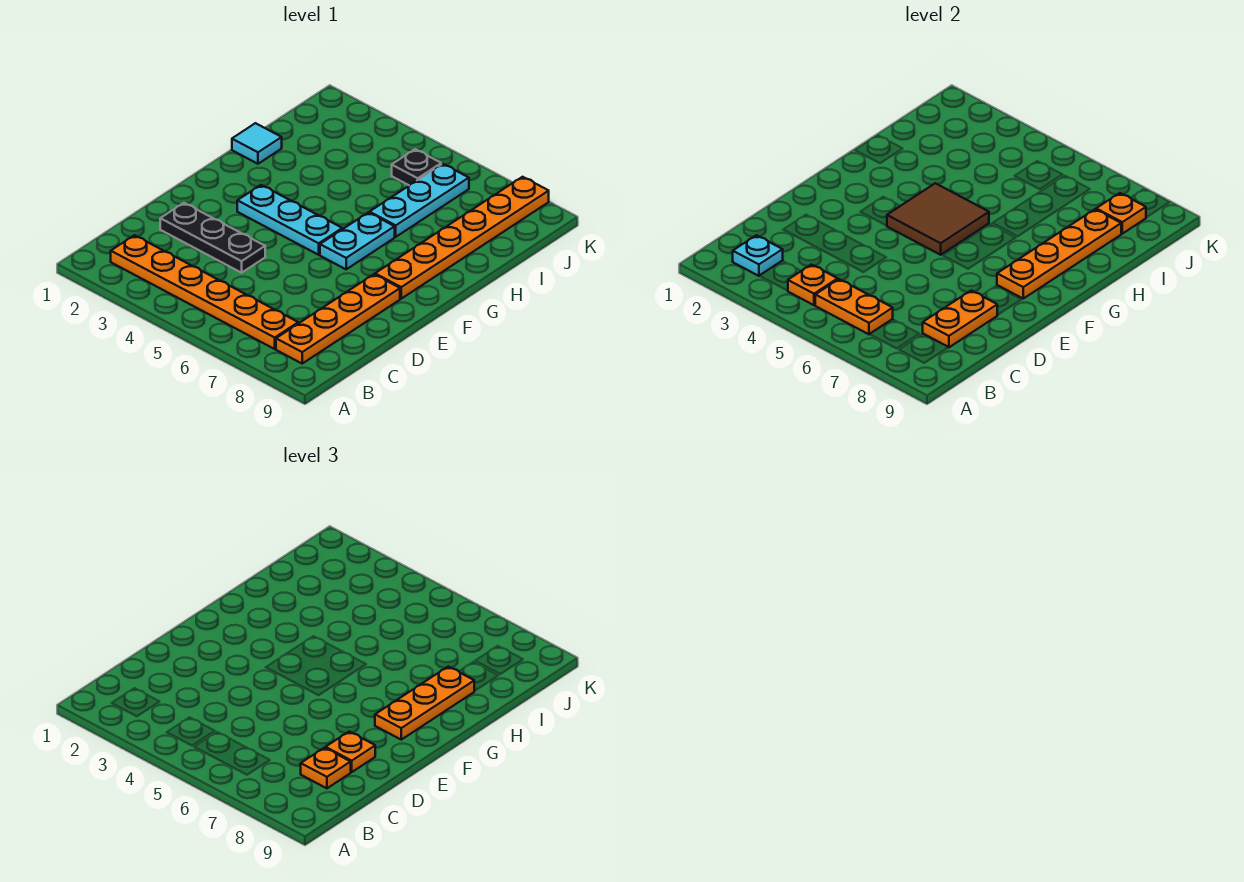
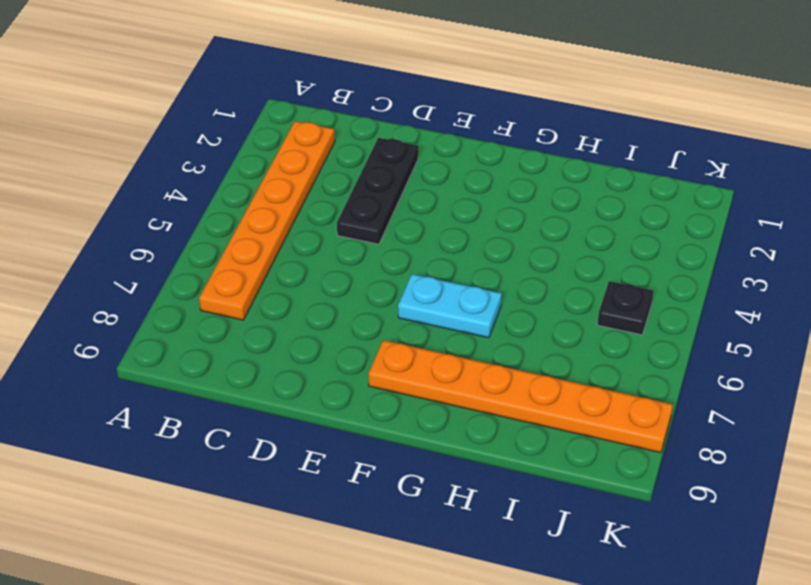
none -> orange plate B8:E8 level 1
none -> cyan plate F3:F5 level 1
none -> cyan tile H1 level 1

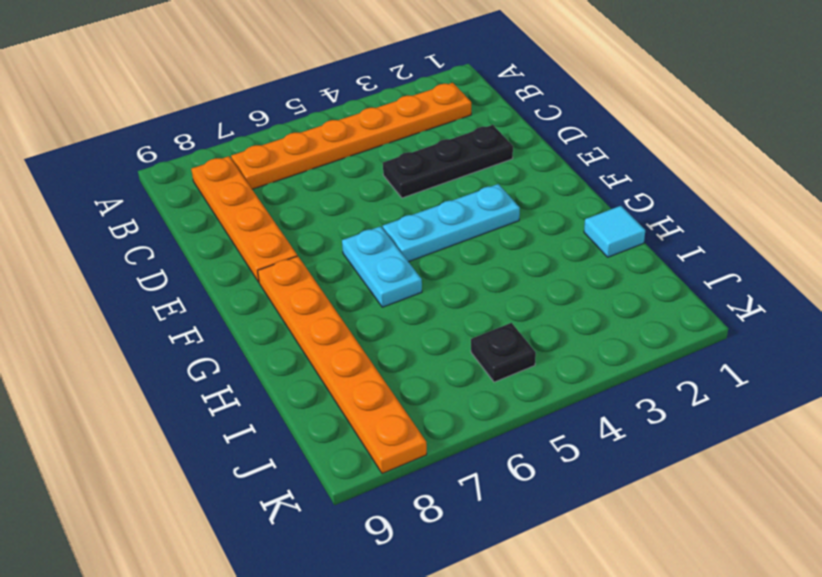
none -> cyan plate H6:J6 level 1
none -> cyan plate B2 level 2
none -> orange plate B4 level 2

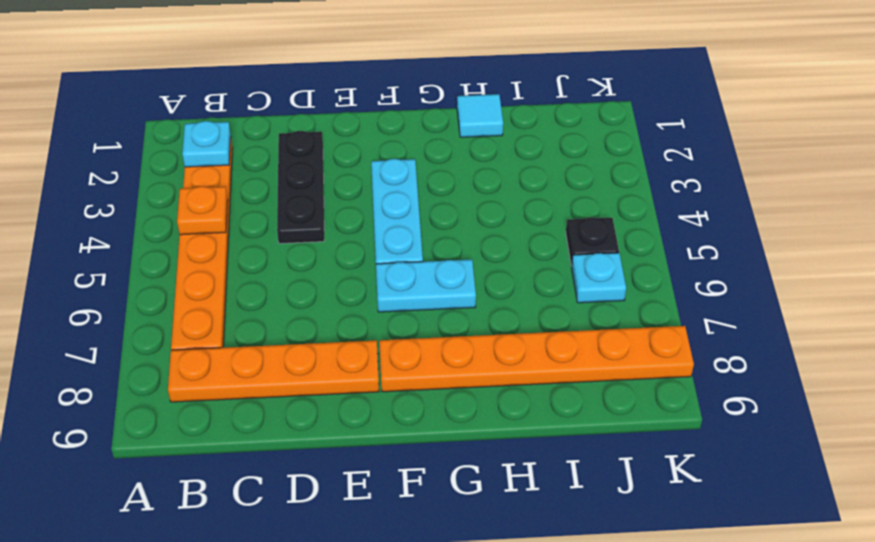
cyan plate J6 level 1 -> cyan plate H6:J6 level 1
none -> orange plate B5:B6 level 2
none -> orange plate C8:D8 level 2
none -> brown tile F4:G5 level 2

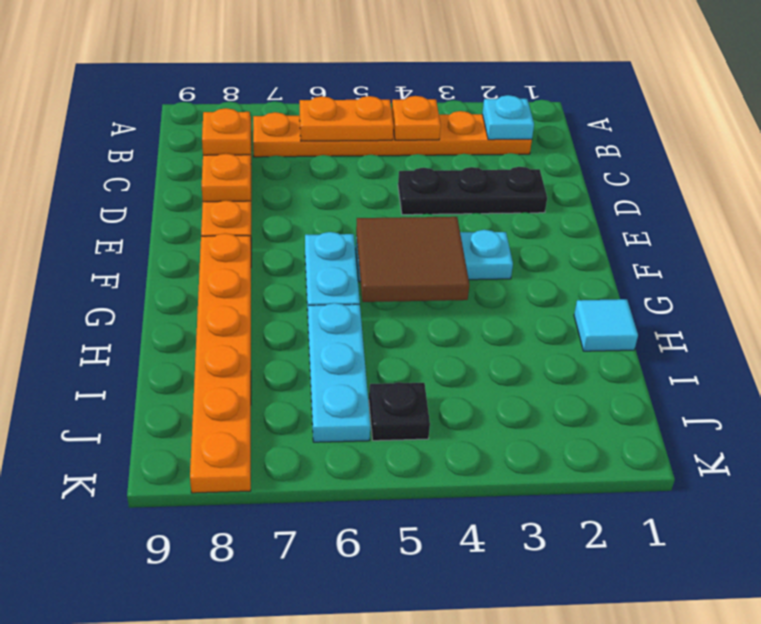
none -> orange plate F8:I8 level 2
none -> orange plate J8 level 2
none -> orange plate D8 level 3

